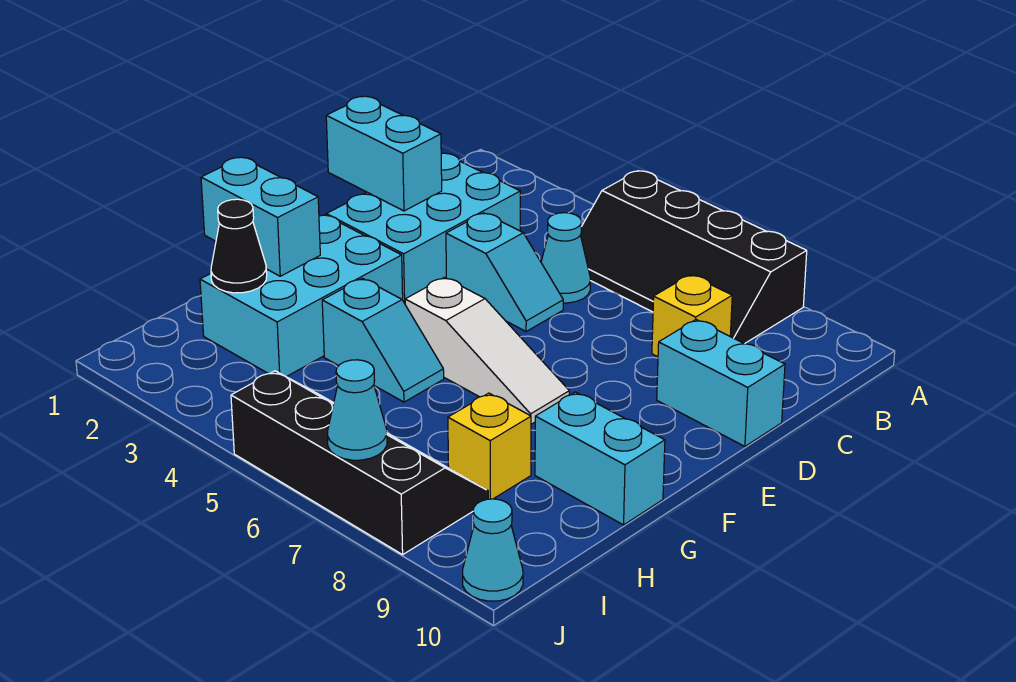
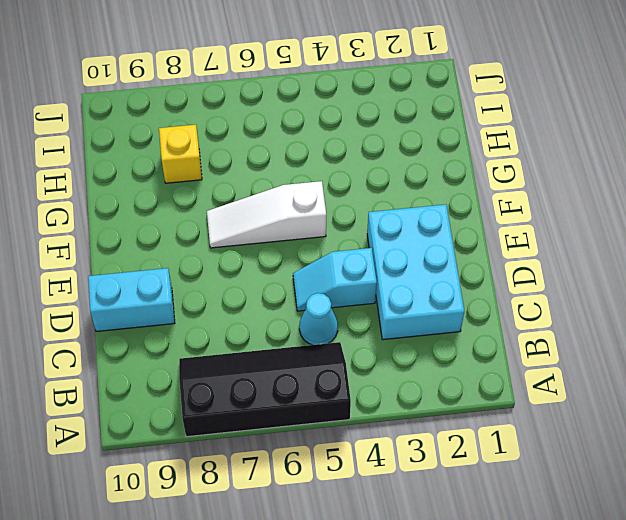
none -> yellow brick C8 level 1
none -> cyan brick F2:H3 level 1
none -> cyan slope G4:G5 level 1 top 4

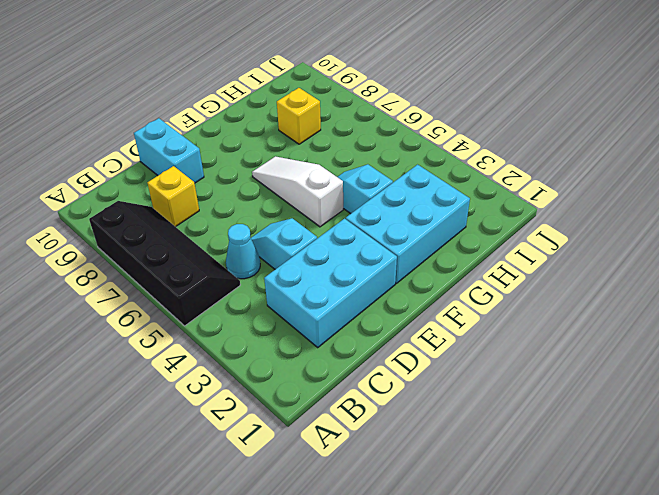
none -> cyan brick G9:G10 level 1
none -> black slope I5:J8 level 1 top J
none -> cyan cone J10 level 1

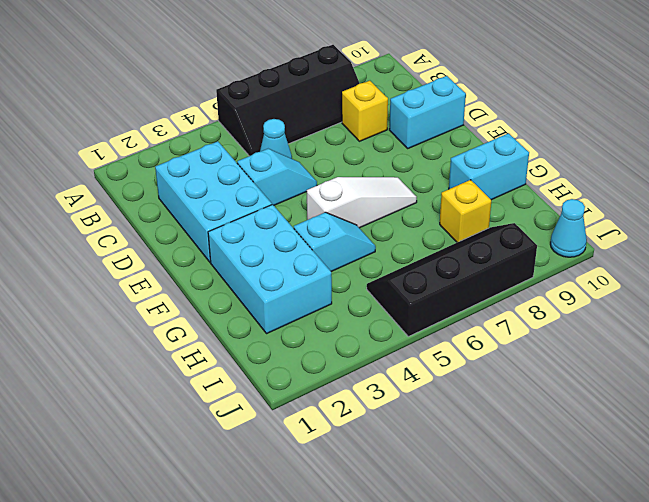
none -> cyan brick D1:D2 level 2
none -> cyan brick G1:G2 level 2
none -> black cone H2 level 2

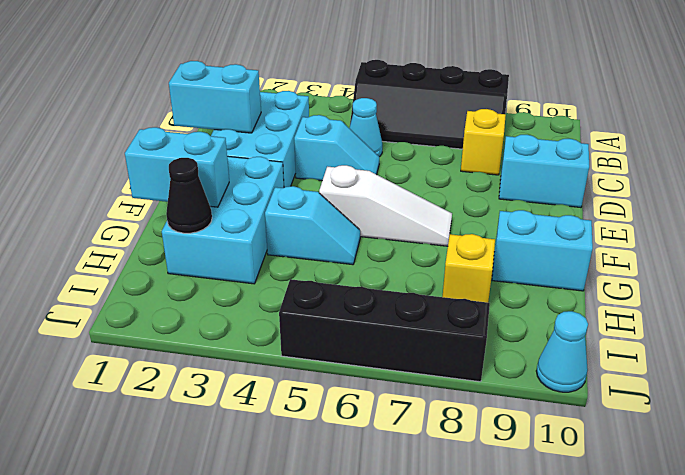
none -> cyan cone J7 level 2

